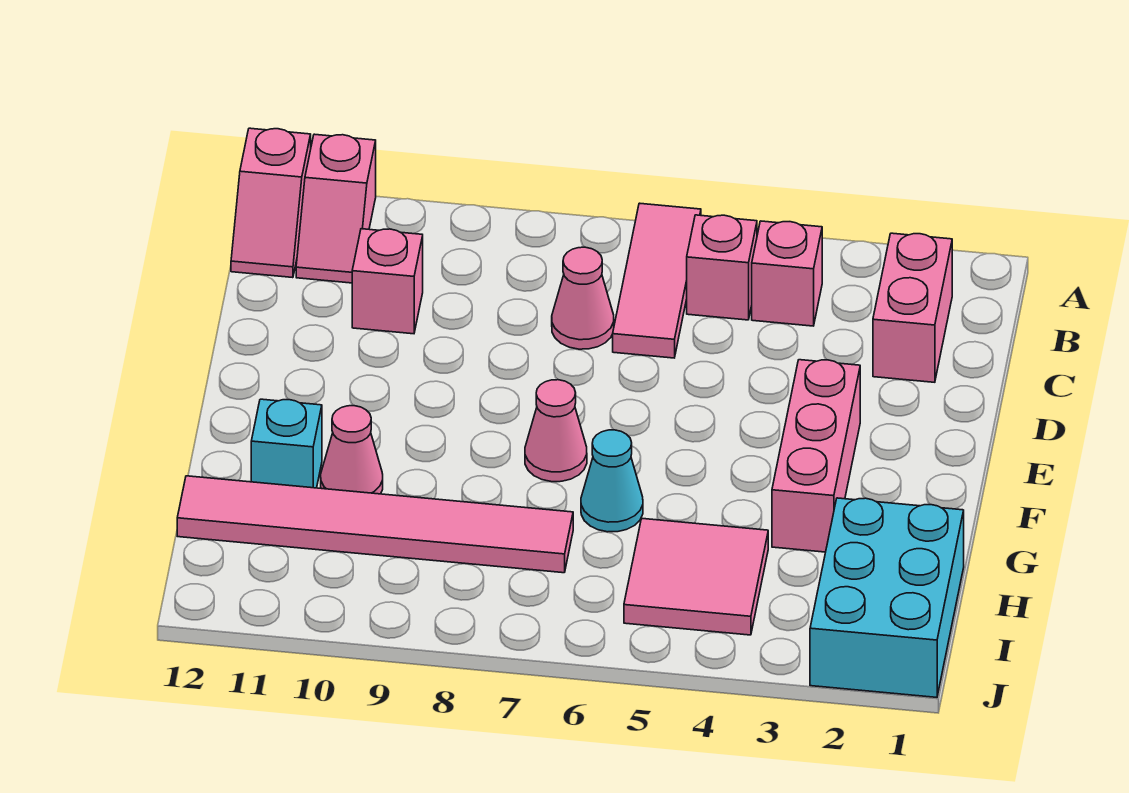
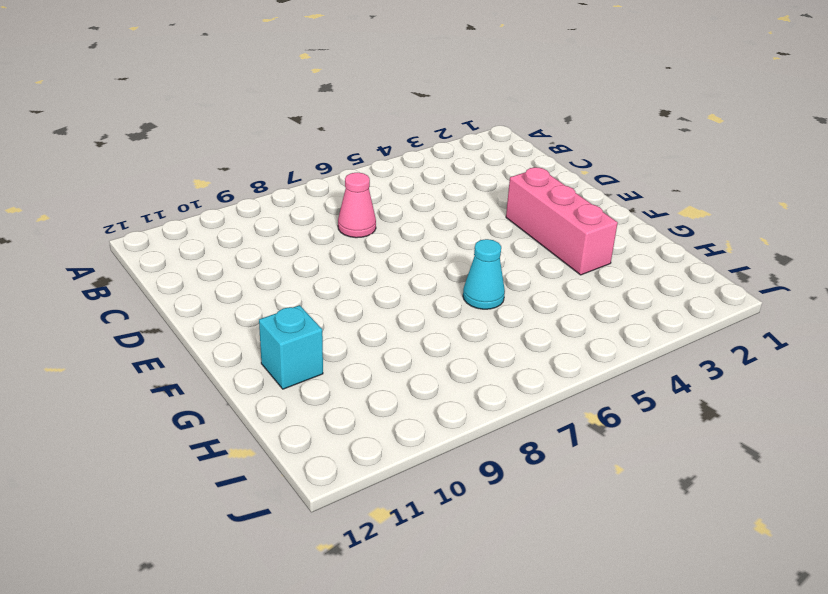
none -> pink tile A6:C6 level 1
none -> pink slope A11:B11 level 1 top A
none -> pink slope A12:B12 level 1 top A

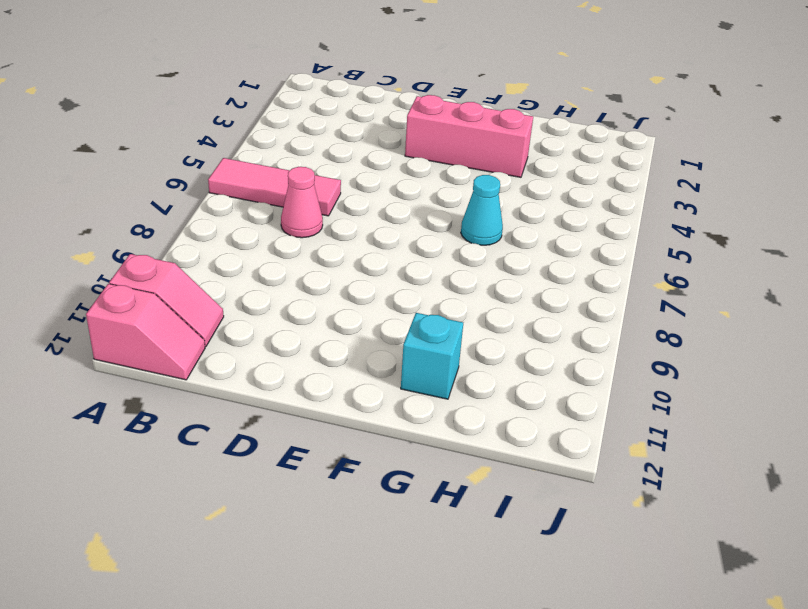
none -> pink brick B2:C2 level 1
none -> pink brick B4 level 1
none -> pink brick B5 level 1

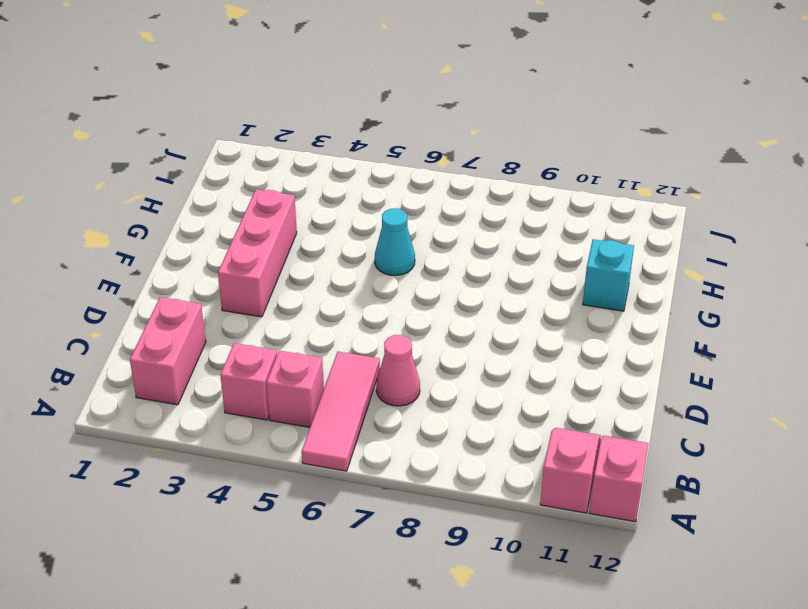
none -> pink brick C10 level 1
none -> pink cone F7 level 1
none -> pink cone G10 level 1

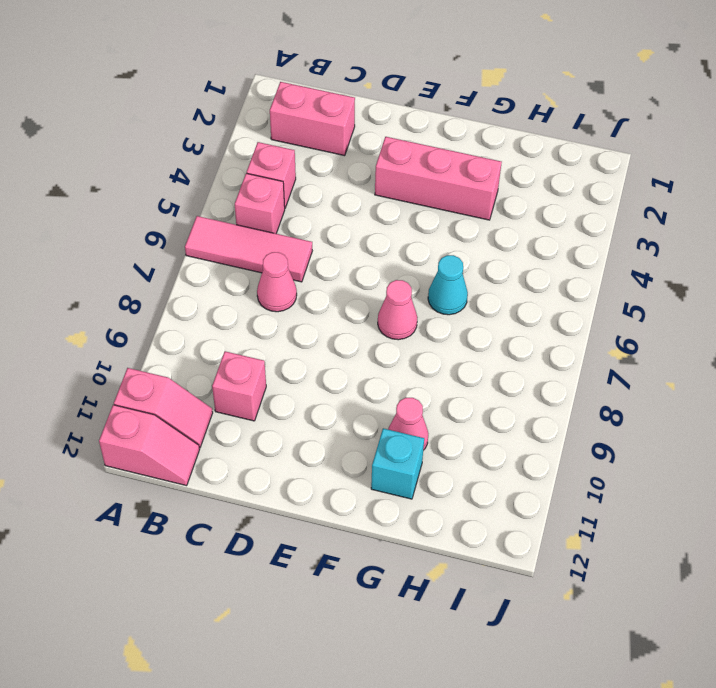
none -> cyan brick H1:J2 level 1
none -> pink tile H4:I5 level 1
none -> pink tile H7:H12 level 1

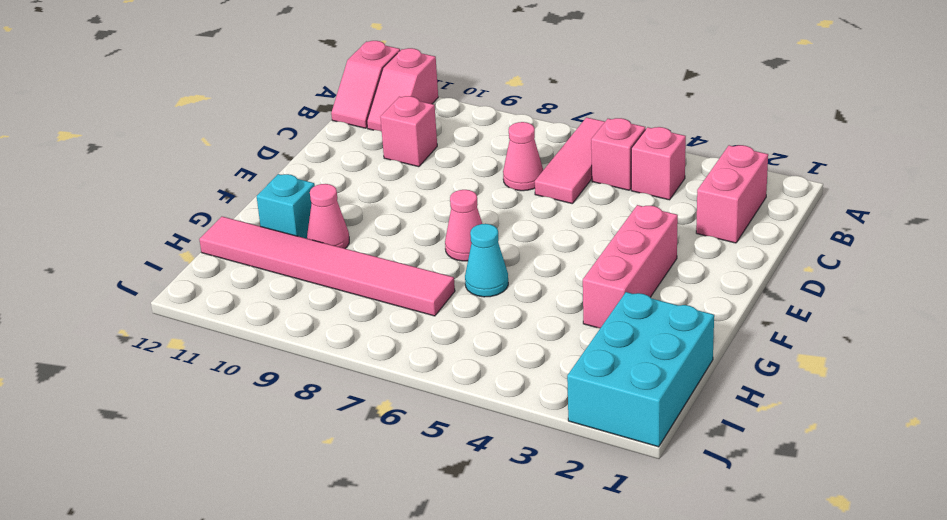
none -> pink tile H4:I5 level 1

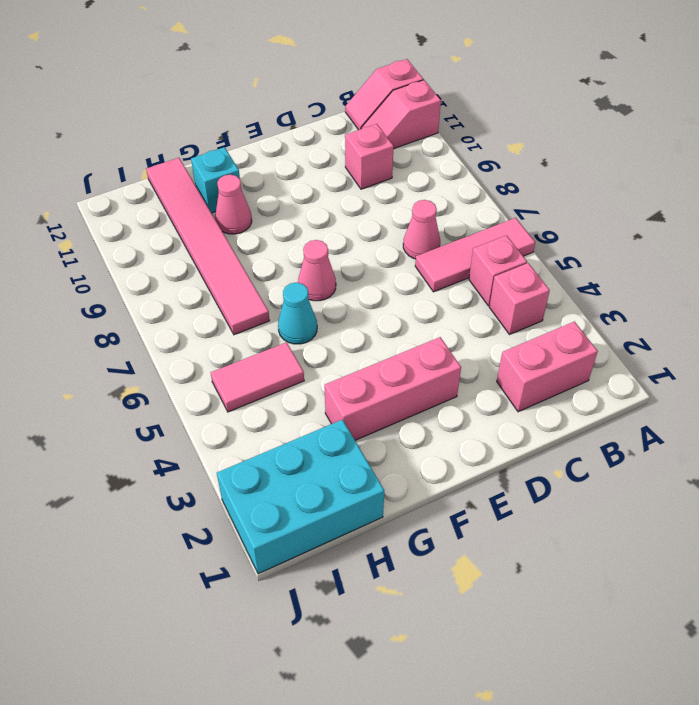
pink tile H5:I5 level 1 -> pink tile H4:I5 level 1

